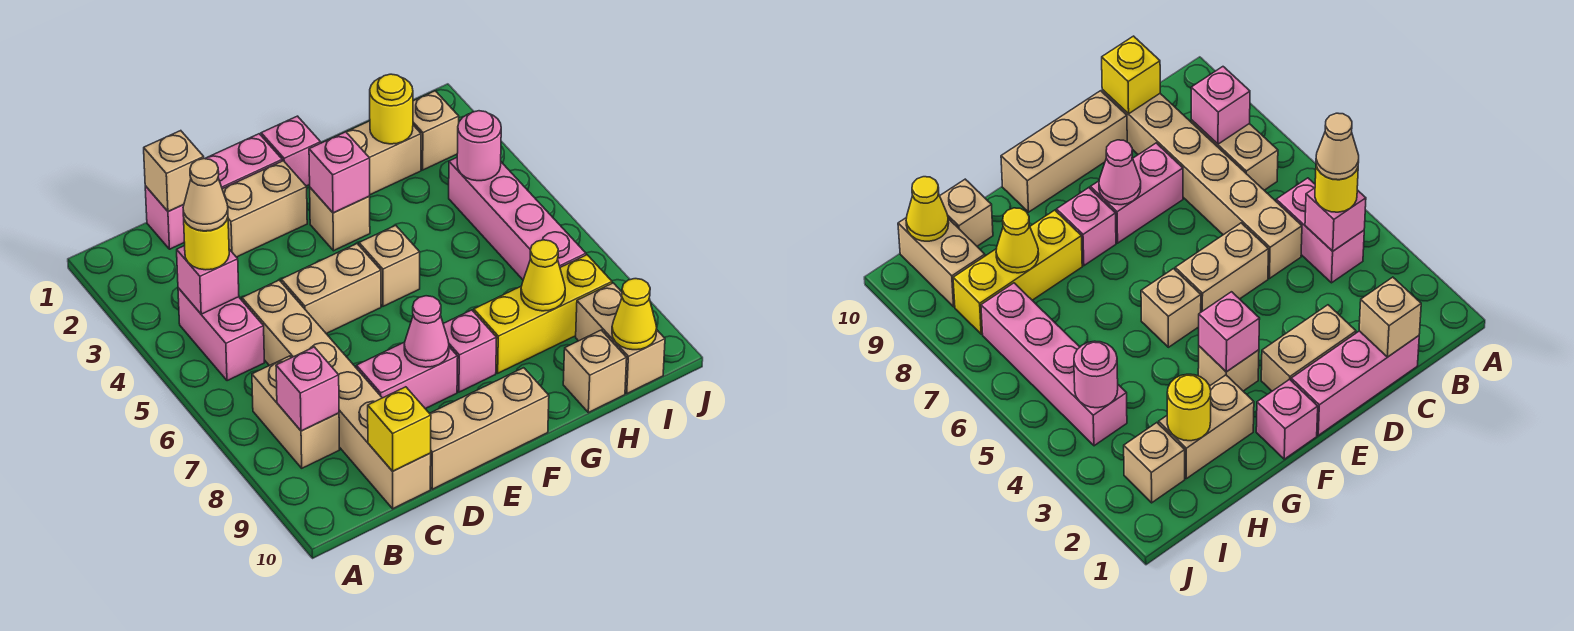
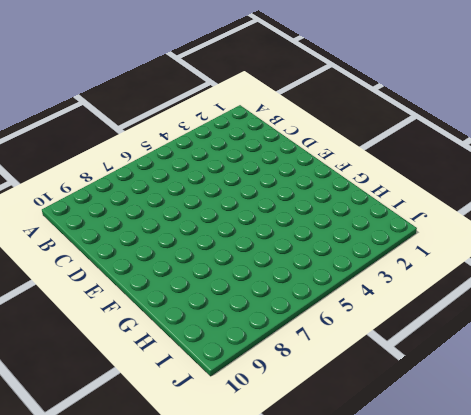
none -> pink brick B4:B5 level 1
none -> tan brick B7:B8 level 1
none -> pink brick C1:E1 level 1
none -> tan brick C5:C10 level 1

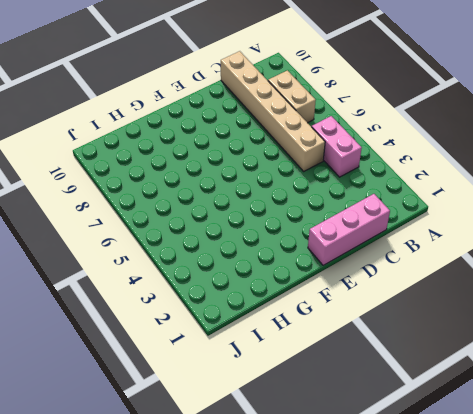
none -> tan brick D2:E2 level 1
none -> tan brick D5:E5 level 1
none -> pink brick D8:E8 level 1
none -> tan brick D10:F10 level 1

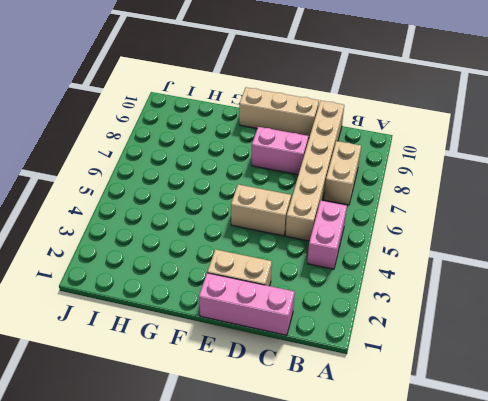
none -> pink brick F1 level 1
none -> tan brick F3 level 1
none -> tan brick F5 level 1
none -> pink brick F8 level 1

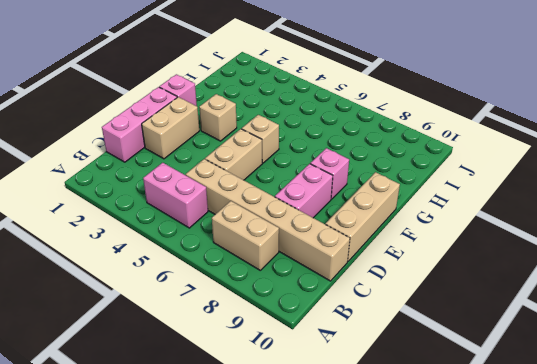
none -> tan brick G2:H2 level 1
none -> yellow brick G8:I8 level 1
none -> tan brick H10 level 1
none -> tan brick I2 level 1

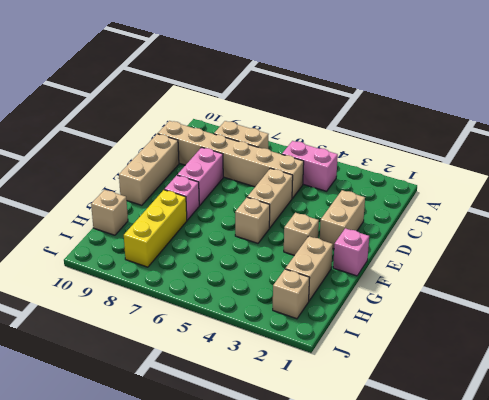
none -> pink brick C1:E1 level 1
none -> pink brick I4:I7 level 1
none -> tan brick I9:I10 level 1
none -> pink brick B4 level 2

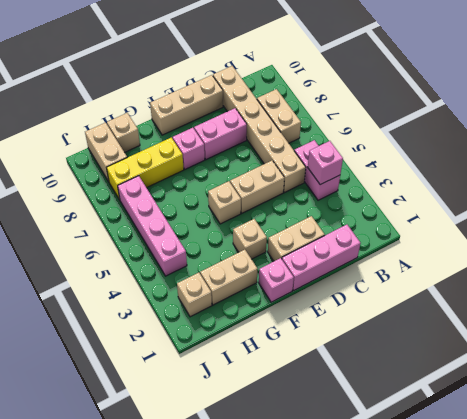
none -> pink brick B8 level 2
none -> tan brick C1 level 2
none -> yellow brick C10 level 2
none -> pink cone E8 level 2

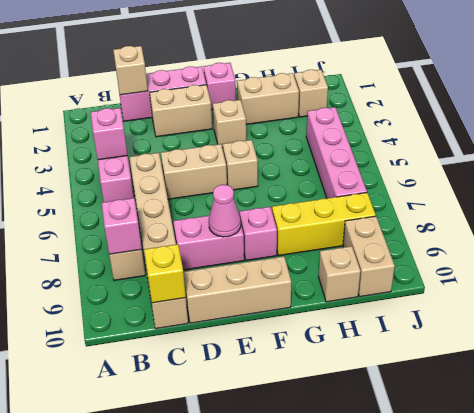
none -> pink brick F3 level 2
none -> yellow round brick H2 level 2
none -> yellow cone H8 level 2
none -> pink round brick I4 level 2

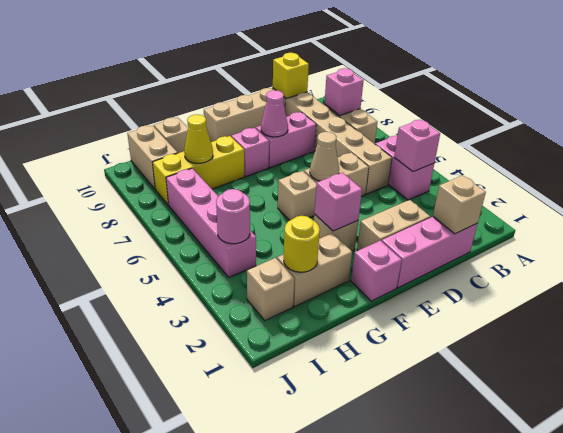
tan cone E5 level 2 -> tan cone B4 level 4
none -> yellow cone I10 level 2
none -> yellow round brick B4 level 3

